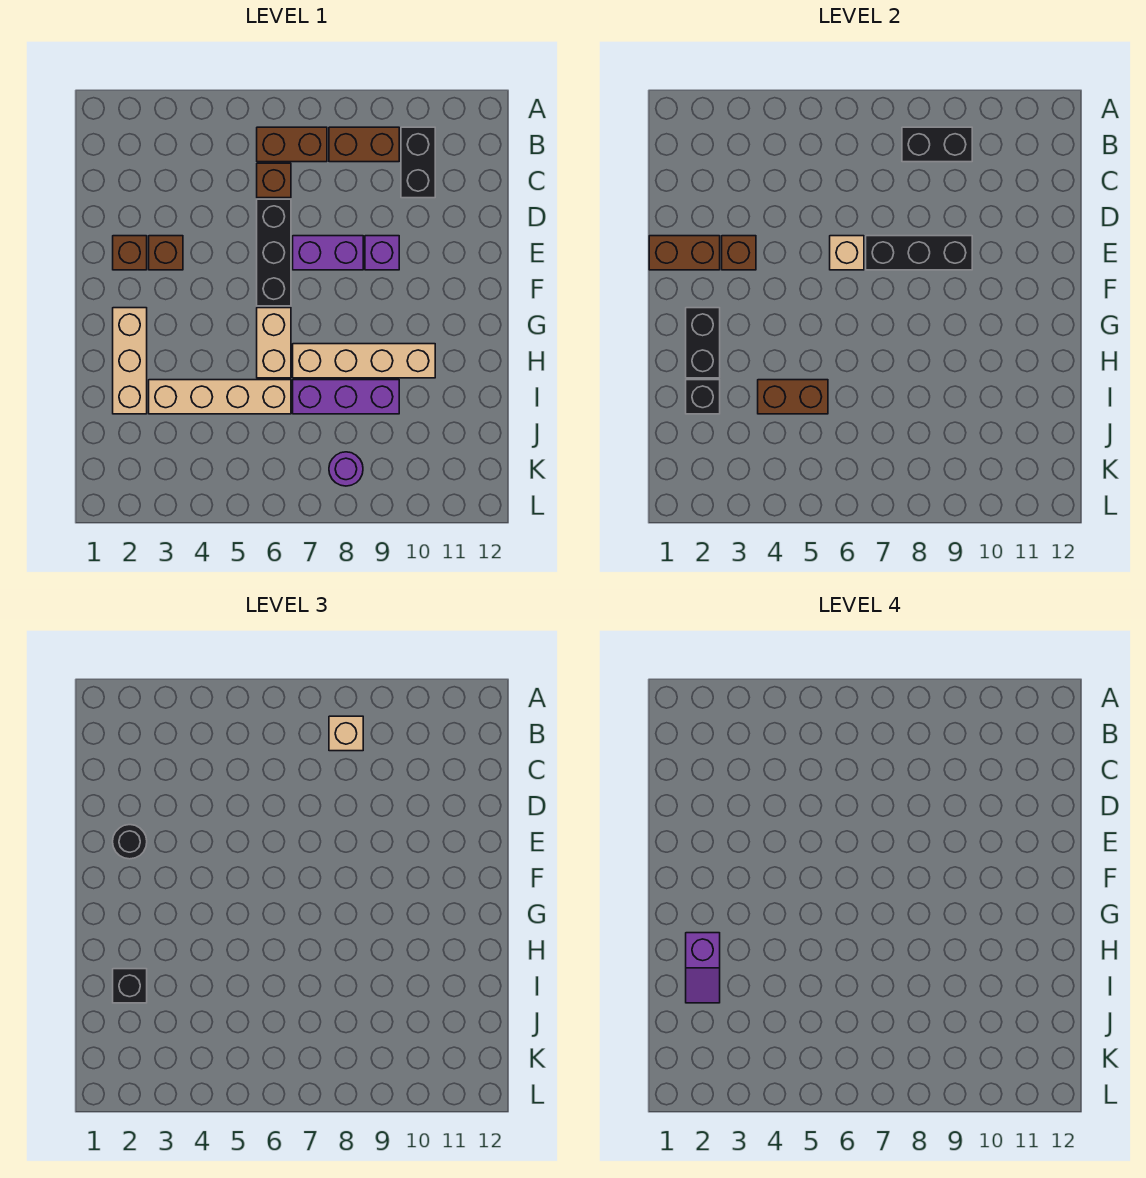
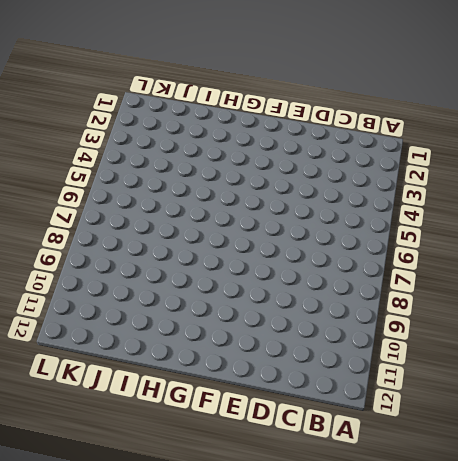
none -> brown brick B6:B7 level 1
none -> brown brick B8:B9 level 1
none -> black brick B10:C10 level 1

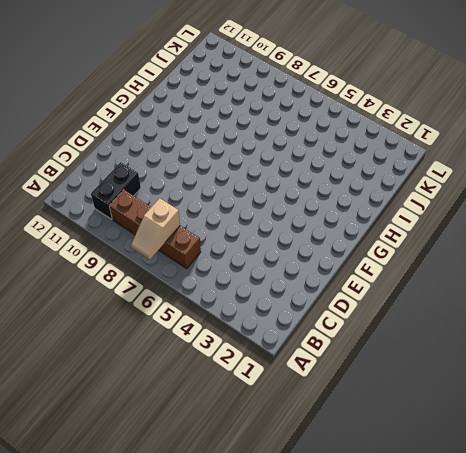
tan slope A7:B7 level 2 top B -> none
none -> brown brick C6 level 1
none -> black brick D6:F6 level 1
none -> brown brick E2 level 1

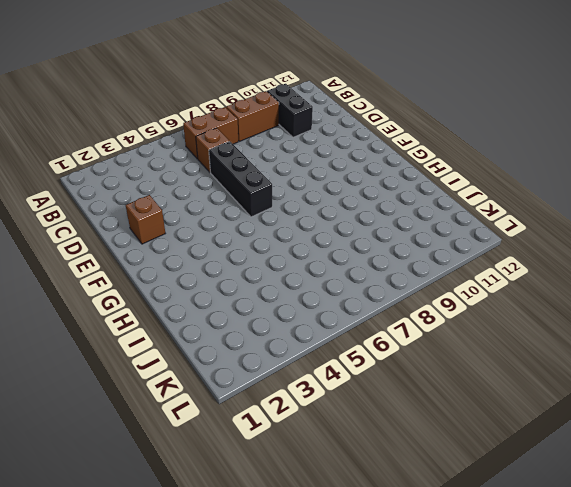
none -> brown brick E3 level 1
none -> purple brick E7:E8 level 1
none -> purple brick E9 level 1

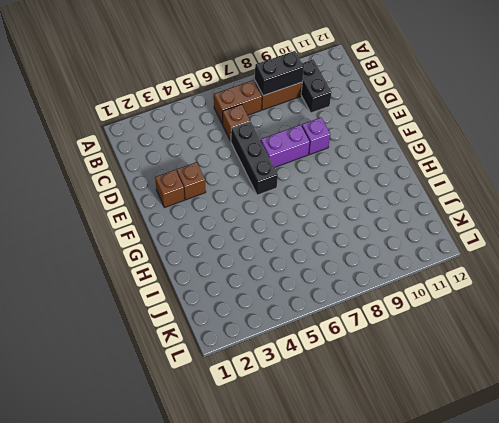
none -> tan brick G2:I2 level 1
none -> tan brick G6:H6 level 1
none -> tan brick H7:H10 level 1

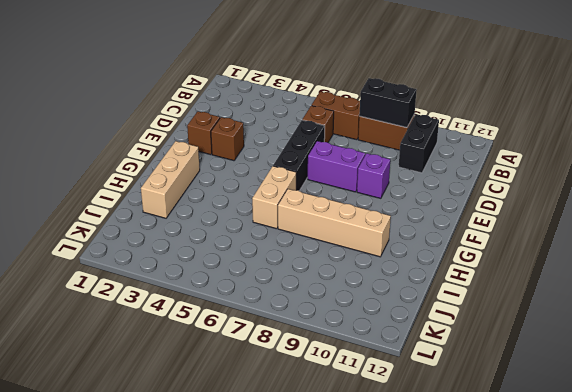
none -> tan brick I3:I6 level 1
none -> purple brick I7:I9 level 1
none -> purple round brick K8 level 1

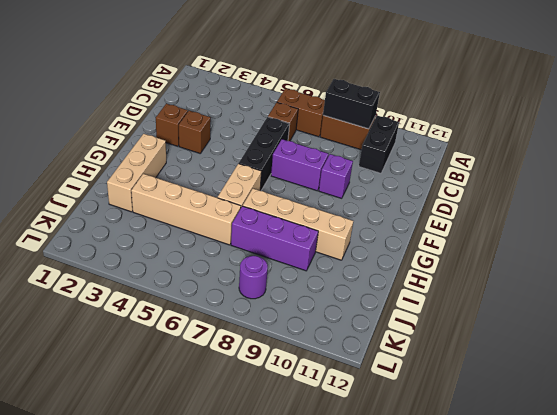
none -> brown brick E1:E2 level 2
none -> brown brick E3 level 2
none -> tan brick E6 level 2

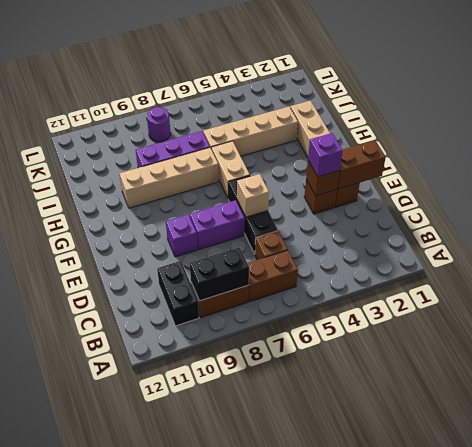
purple brick E3 level 3 -> none
none -> black brick E7:E9 level 2
none -> black brick G2:H2 level 2
none -> black brick I2 level 2

